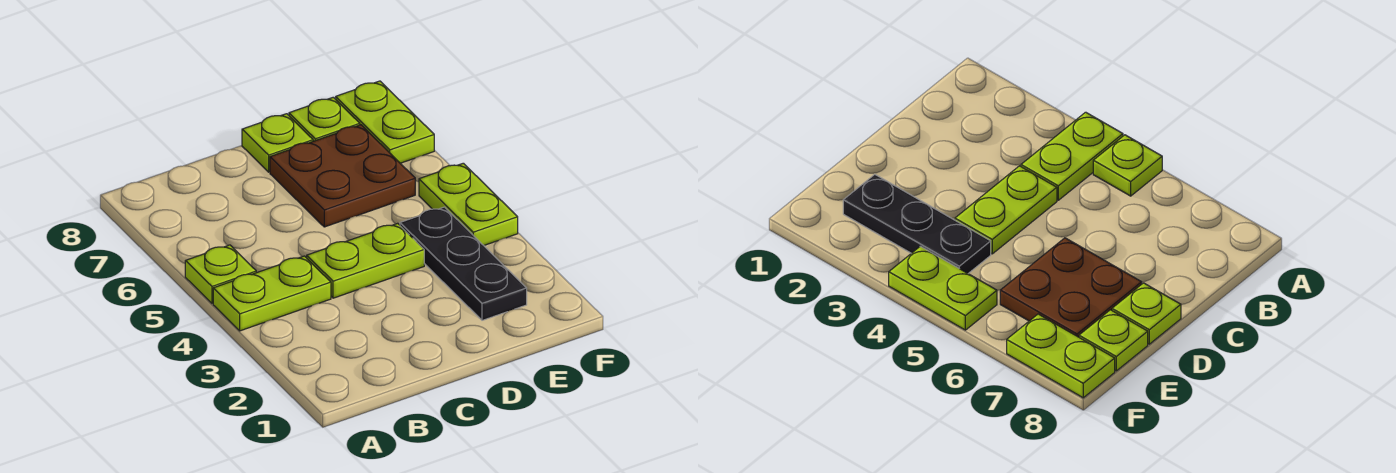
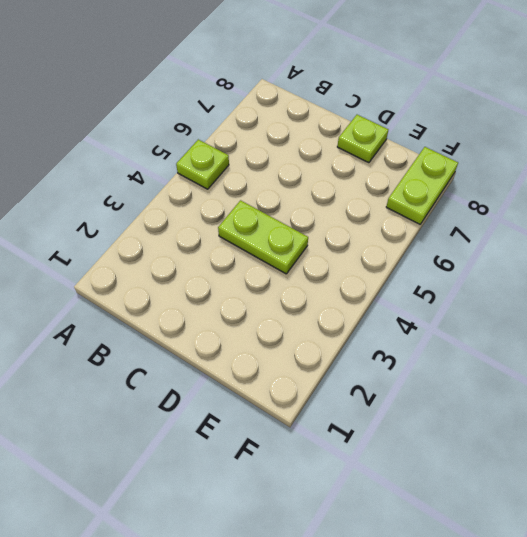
none -> lime plate A4:B4 level 1
none -> brown plate D6:E7 level 1

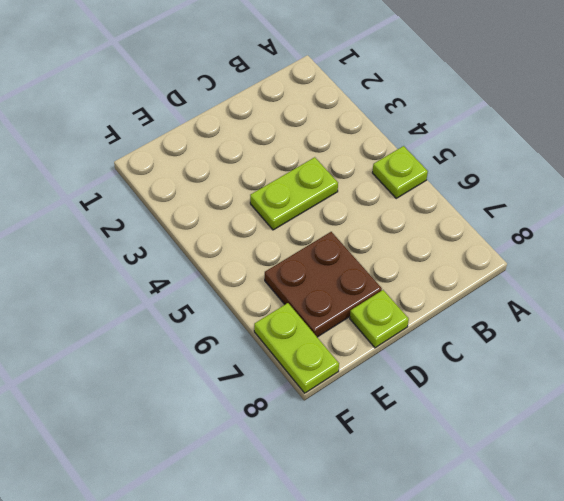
none -> lime plate A4:B4 level 1
none -> black plate E2:E4 level 1

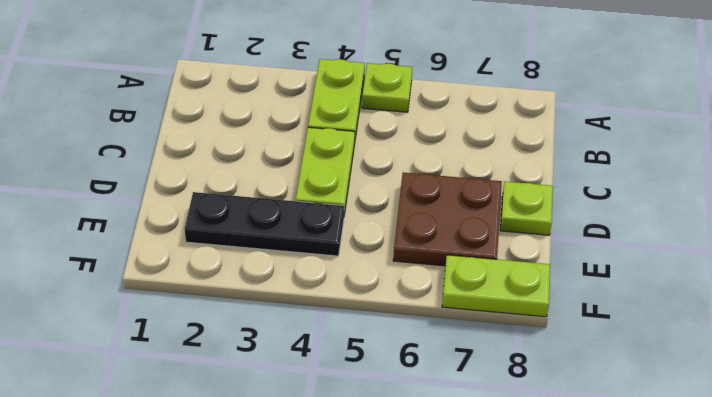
none -> lime plate E8 level 1
none -> lime plate F4:F5 level 1

